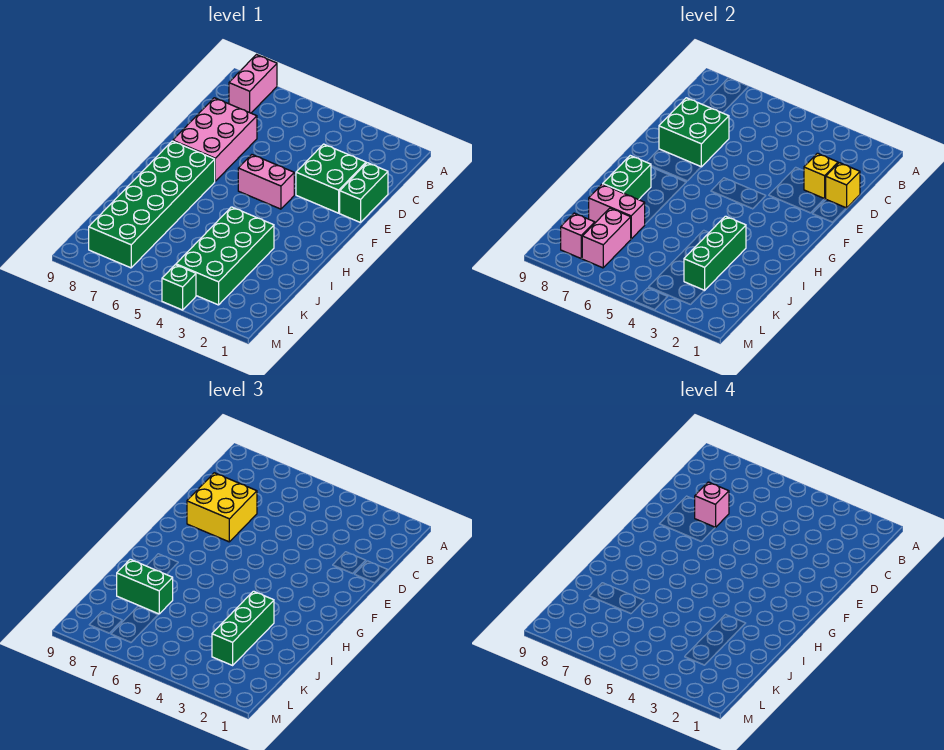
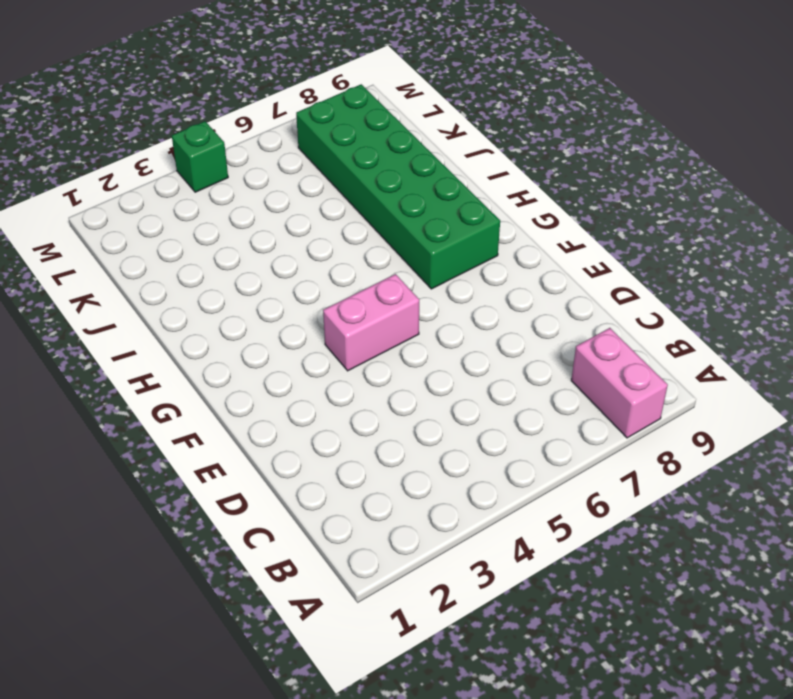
none -> green brick D1:E1 level 1
none -> green brick D2:E3 level 1
none -> pink brick D7:F8 level 1

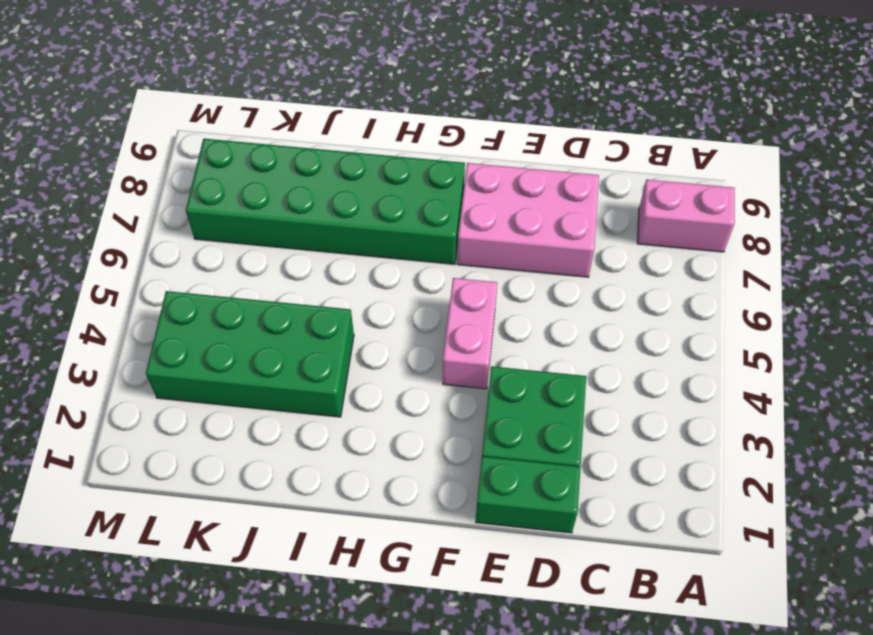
none -> green brick M4 level 1
none -> yellow brick D1 level 2
none -> yellow brick D2 level 2

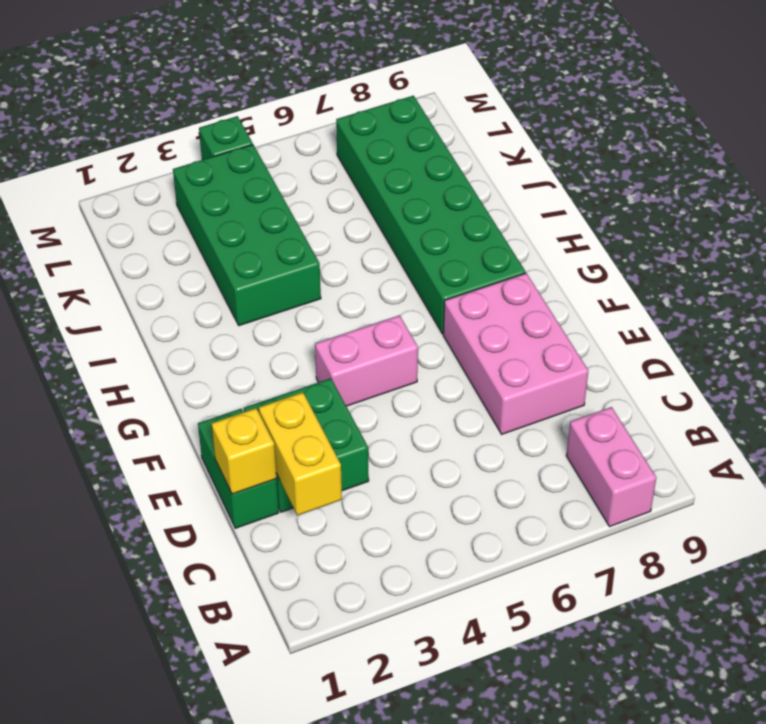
yellow brick C2:D2 level 2 -> yellow brick D2 level 2
none -> green brick D7:E8 level 2
none -> green brick H8:I8 level 2
none -> green brick I3:K3 level 2

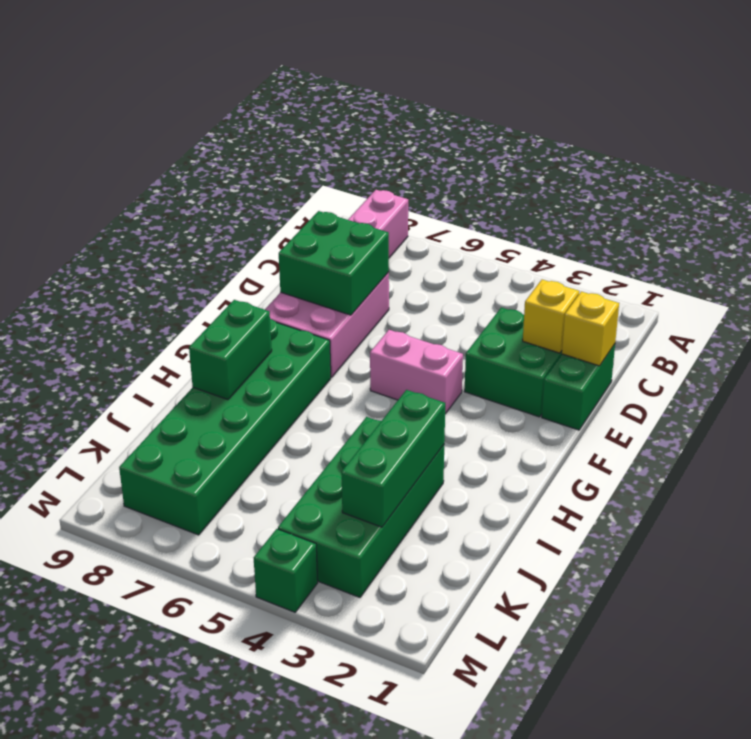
none -> pink brick J7:J8 level 2
none -> pink brick K7:L7 level 2
none -> pink brick L8 level 2

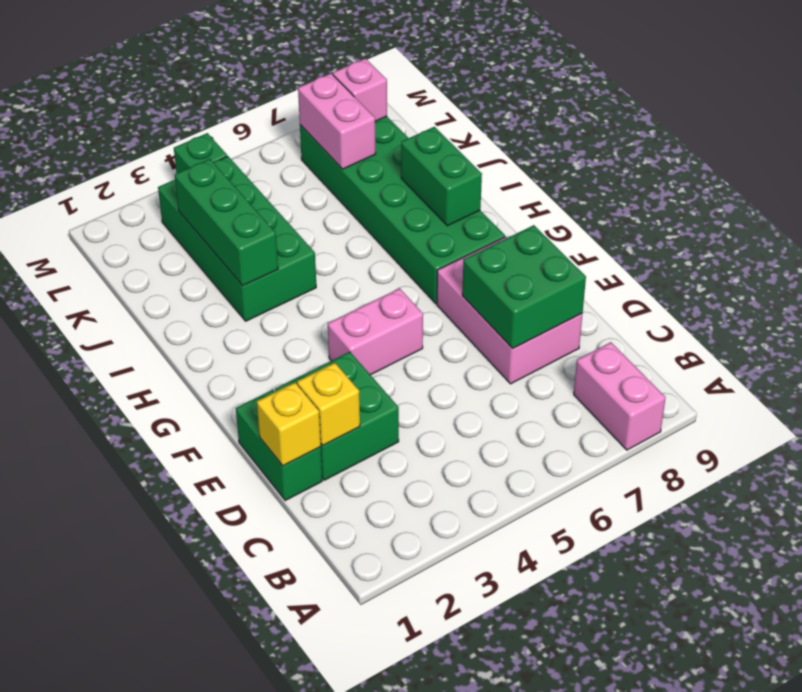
none -> pink brick J7:J8 level 2
none -> yellow brick D7:E8 level 3
none -> green brick I3:K3 level 3

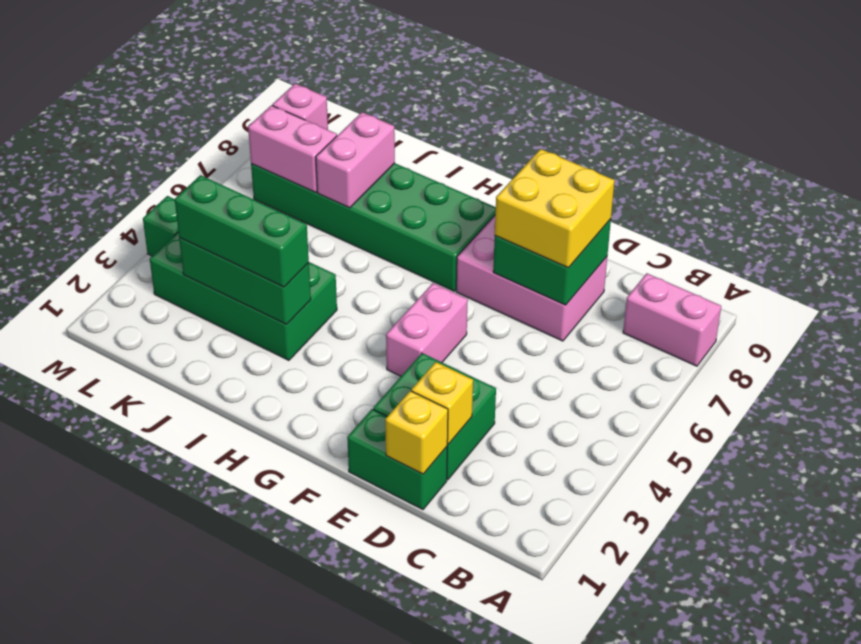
none -> green brick H8:I8 level 2
none -> green brick J7:J8 level 3
none -> pink brick D7 level 4

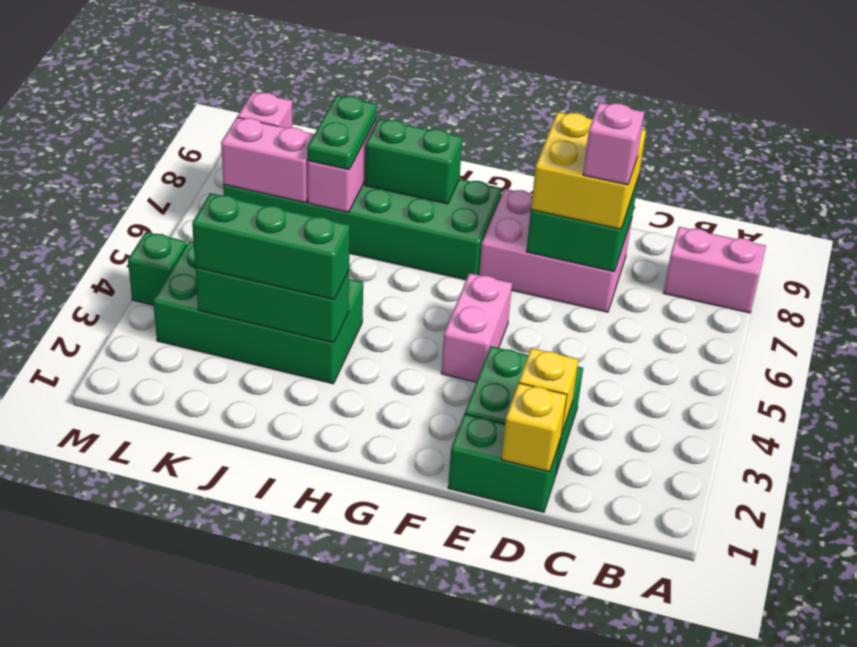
green plate J7:J8 level 3 -> green brick J7:J8 level 3

